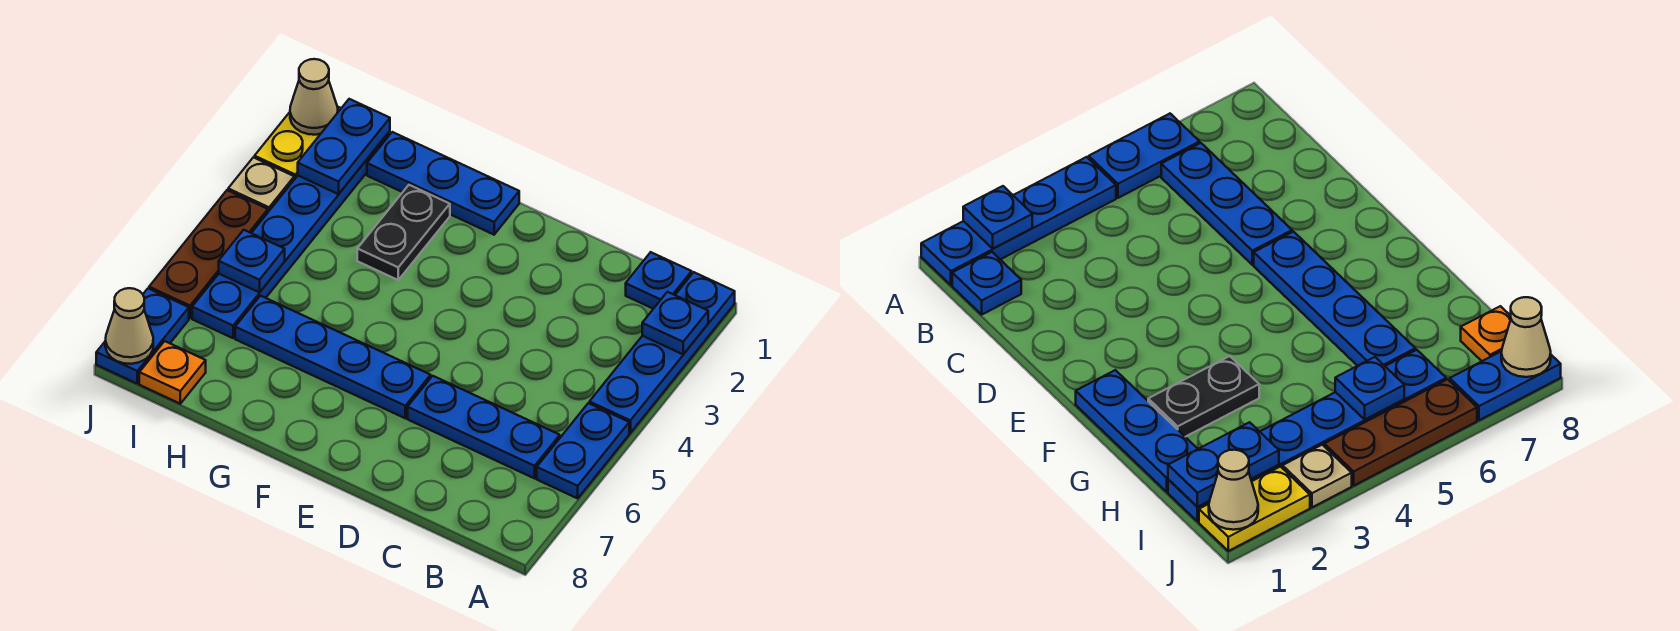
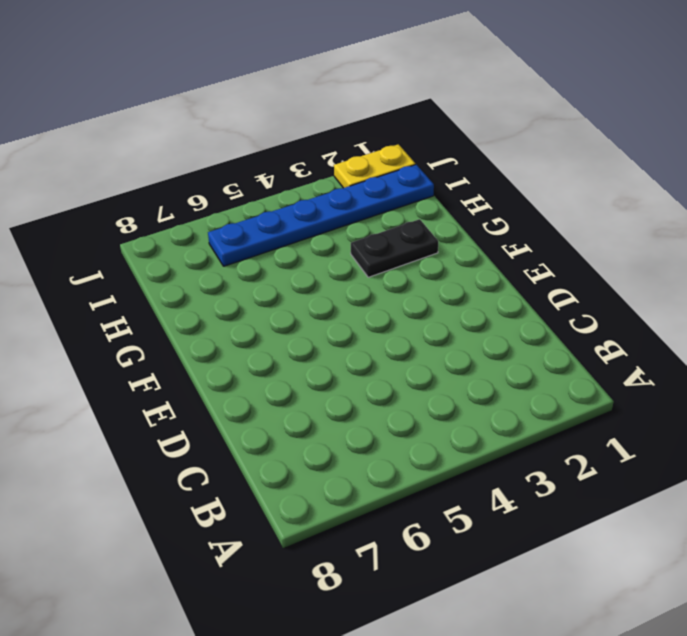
none -> blue plate A1:A4 level 1
none -> blue plate A5:A6 level 1
none -> blue plate B1 level 1

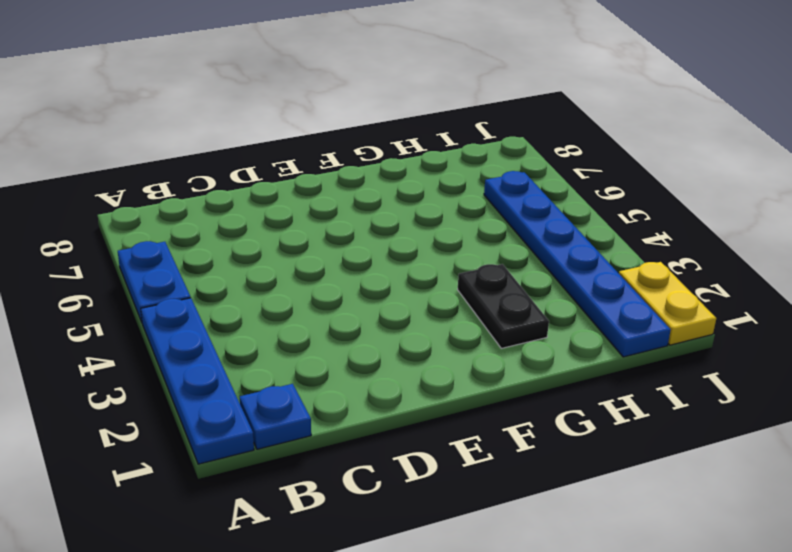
none -> blue plate B6:D6 level 1
none -> blue plate E6:H6 level 1
none -> blue plate F1:H1 level 1

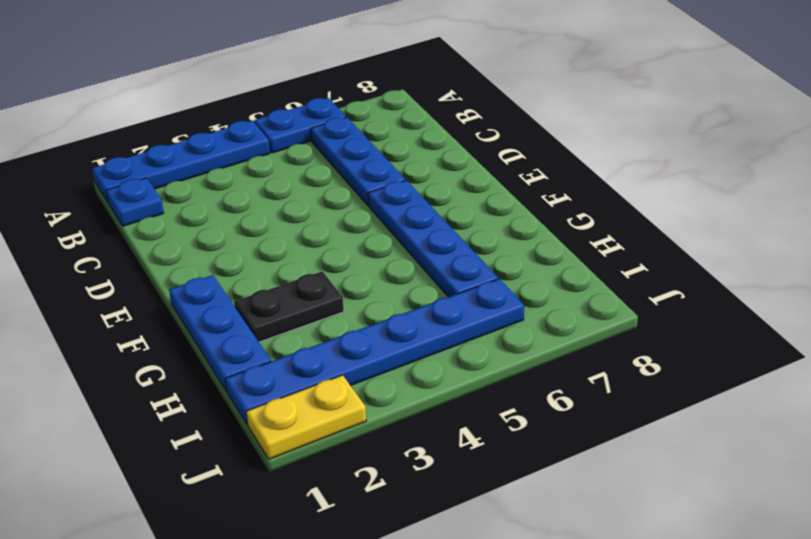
none -> orange plate I8 level 1
none -> tan plate J3 level 1
none -> brown plate J4:J6 level 1

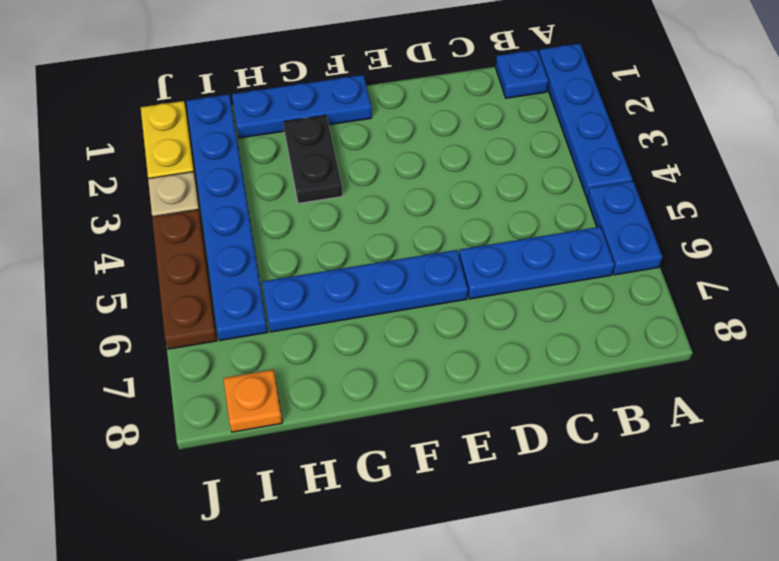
none -> blue plate J7:J8 level 1
none -> blue plate A2 level 2
none -> blue plate I1:I2 level 2

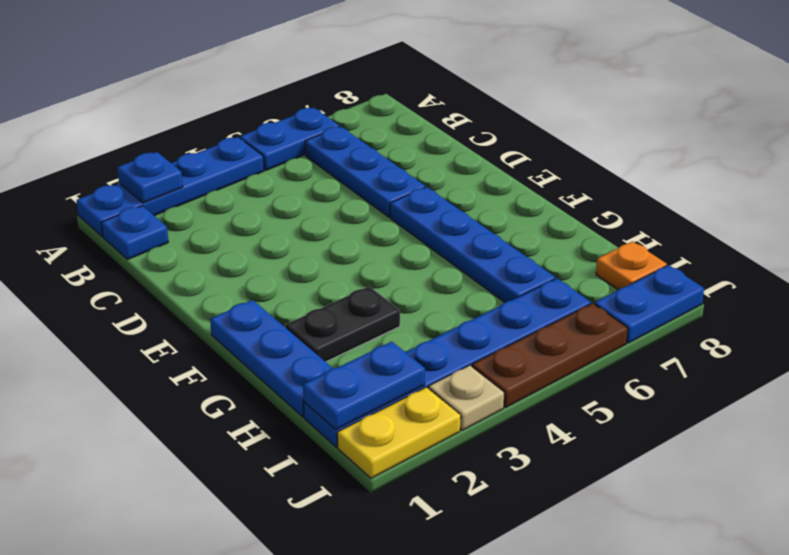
none -> blue plate I5 level 2
none -> tan cone J1 level 2
none -> tan cone J8 level 2

